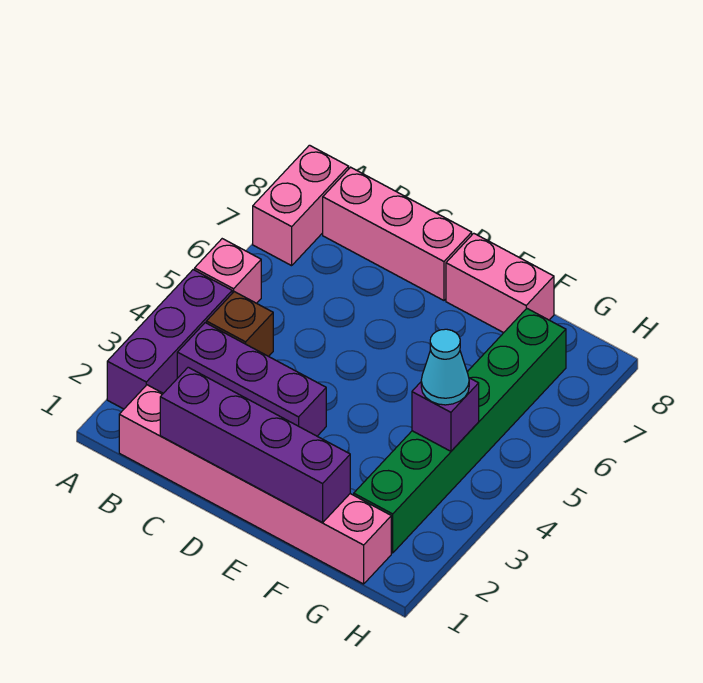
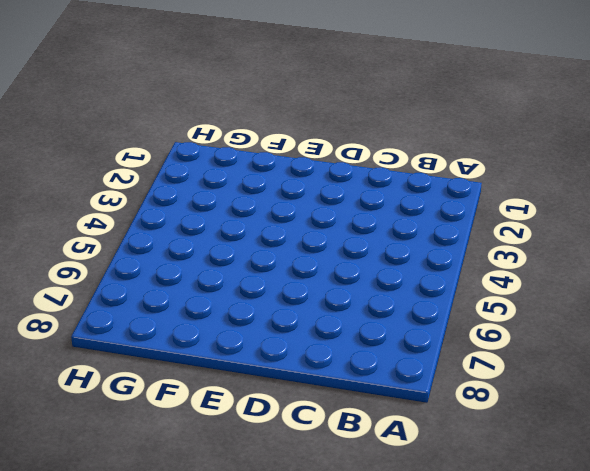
none -> purple brick A2:A4 level 1
none -> pink brick A5 level 1
none -> pink brick A7:A8 level 1

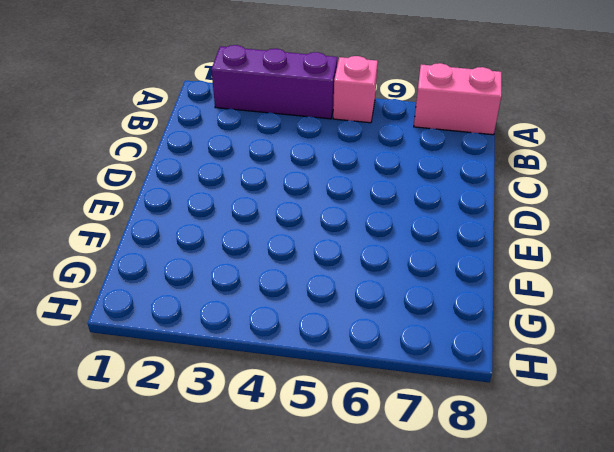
none -> pink brick B1:G1 level 1
none -> purple brick B3:D3 level 1
none -> brown brick B4 level 1

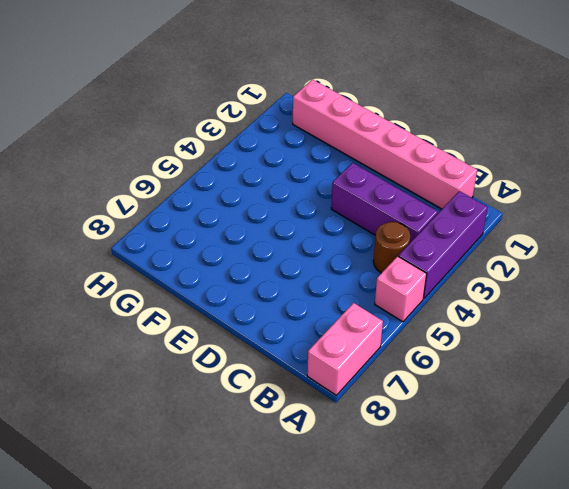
brown round brick B4 level 1 -> brown brick B4 level 1
none -> pink brick B8:D8 level 1
none -> pink brick E8:F8 level 1
none -> green brick G2:G7 level 1

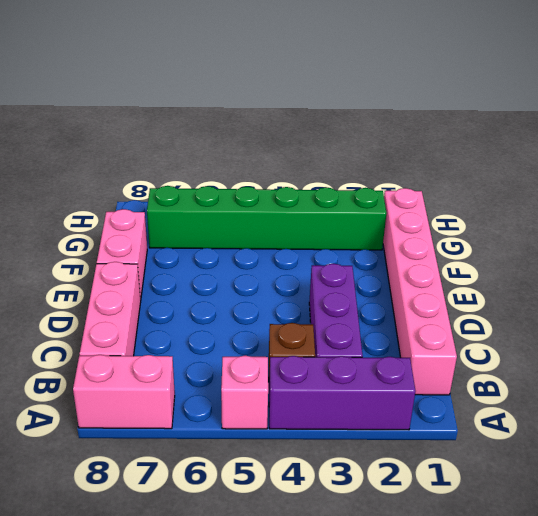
none -> purple brick C1:F1 level 2
none -> purple brick G4 level 2
none -> cyan cone G4 level 3

